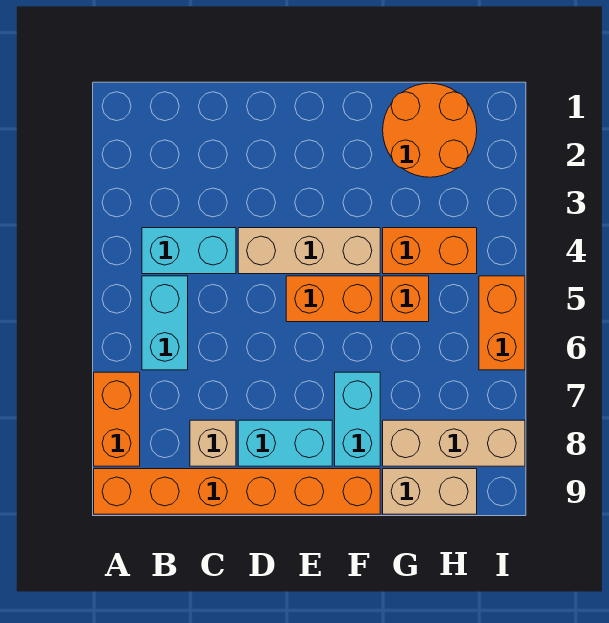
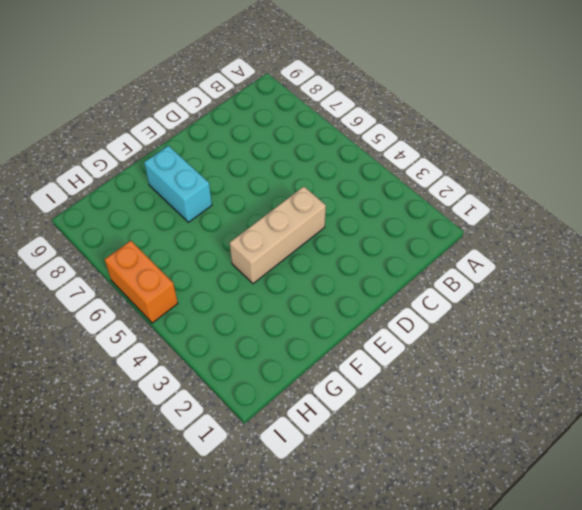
none -> orange brick A7:A8 level 1
none -> orange brick A9:F9 level 1
none -> cyan brick B4:C4 level 1

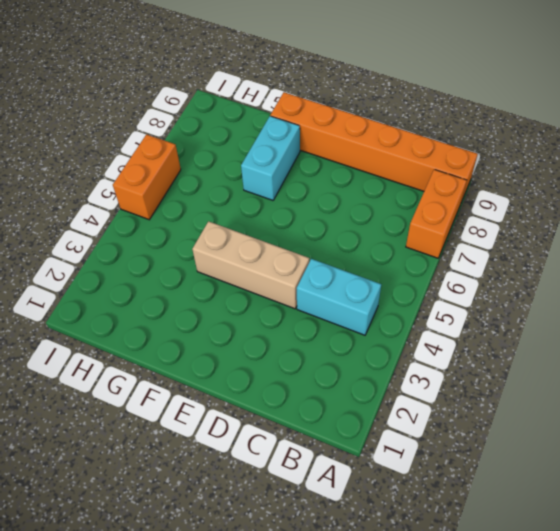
none -> cyan brick B5:B6 level 1
none -> tan brick C8 level 1
none -> cyan brick D8:E8 level 1

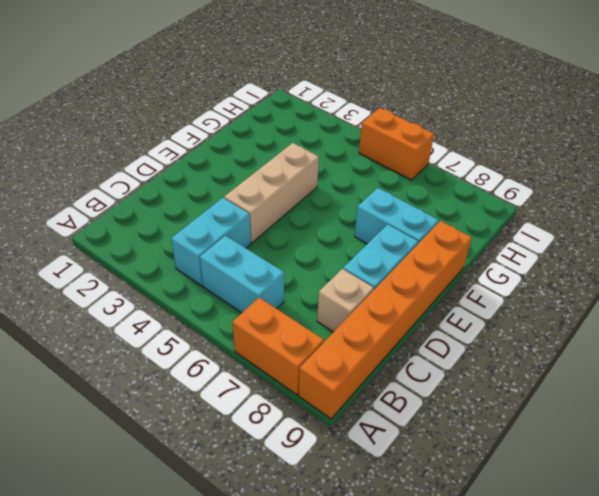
none -> orange brick E5:F5 level 1
none -> orange round brick G1:H2 level 1
none -> orange brick G4:H4 level 1

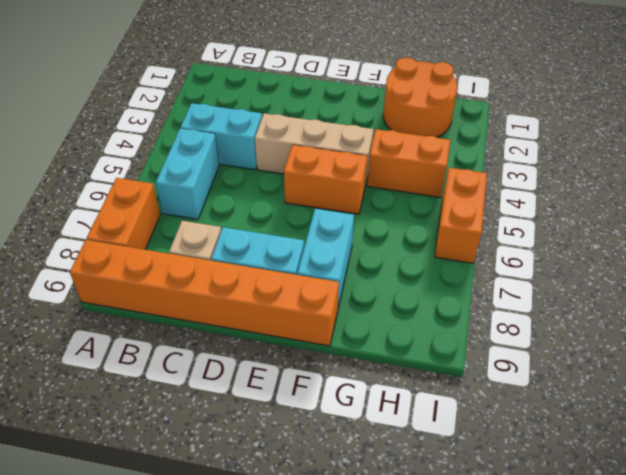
none -> orange brick G5 level 1
none -> tan brick G8:I8 level 1
none -> tan brick G9:H9 level 1

